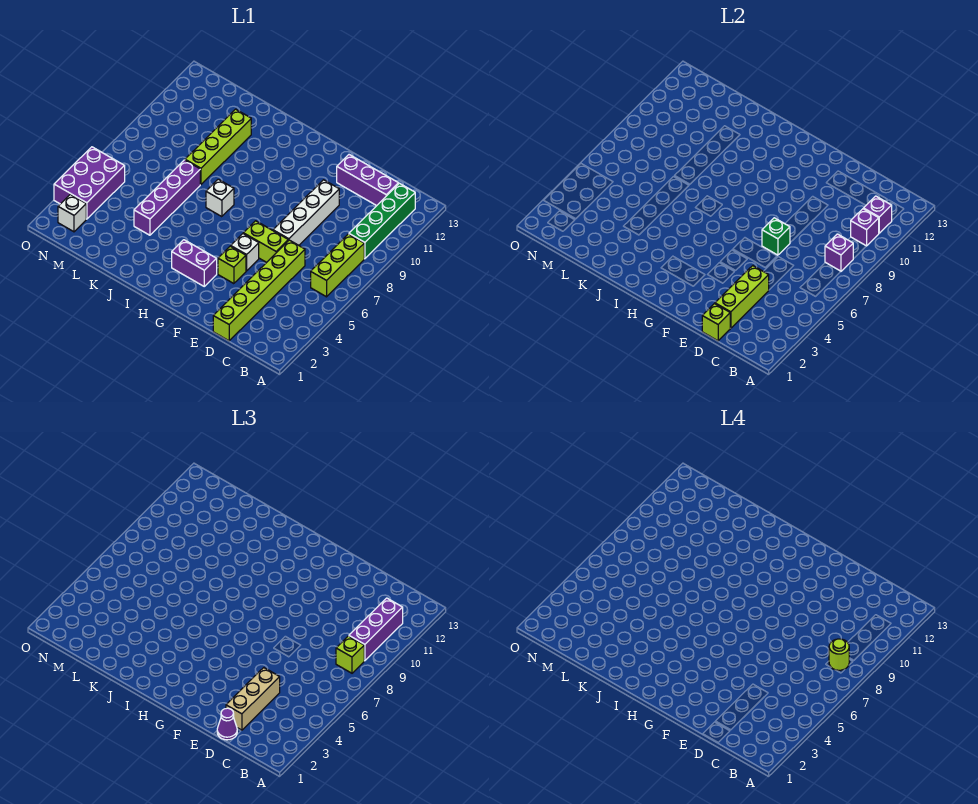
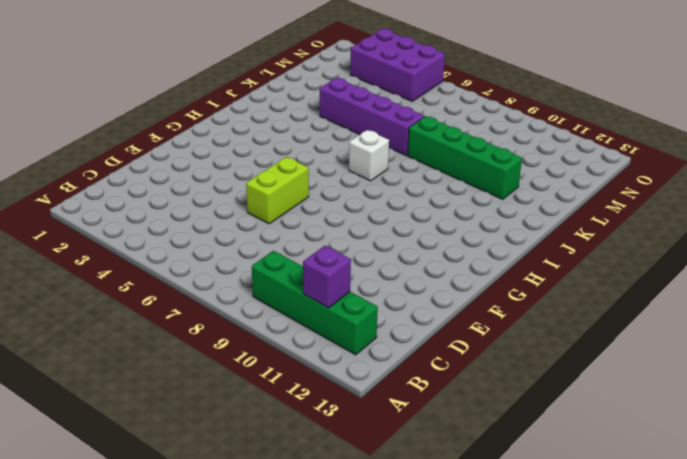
green brick K8:K11 level 1 -> lime brick K8:K11 level 1
none -> lime brick B6:B8 level 1
none -> purple brick C12:E12 level 1
none -> lime brick D1:D6 level 1

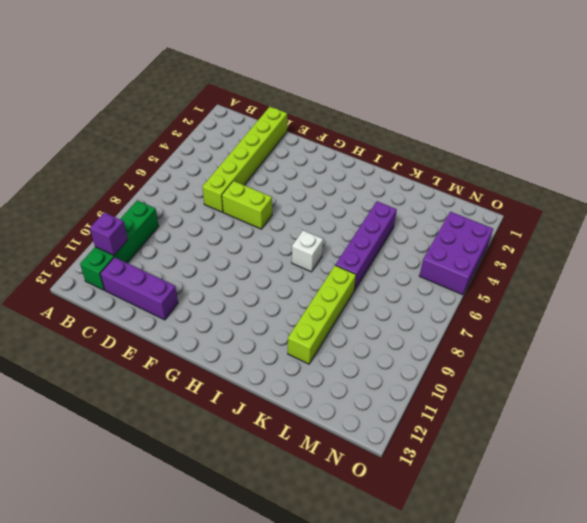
none -> lime brick B6:B8 level 1
none -> white brick E7:E10 level 1
none -> lime brick F4 level 1

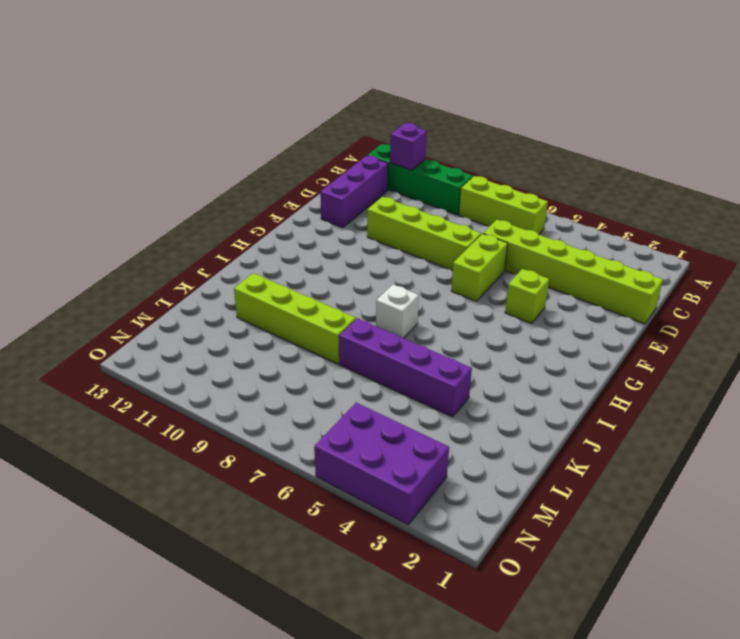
lime brick E7:E10 level 1 -> white brick E7:E10 level 1
none -> white brick F5 level 1
none -> purple brick G3:H3 level 1
none -> white brick N2 level 1

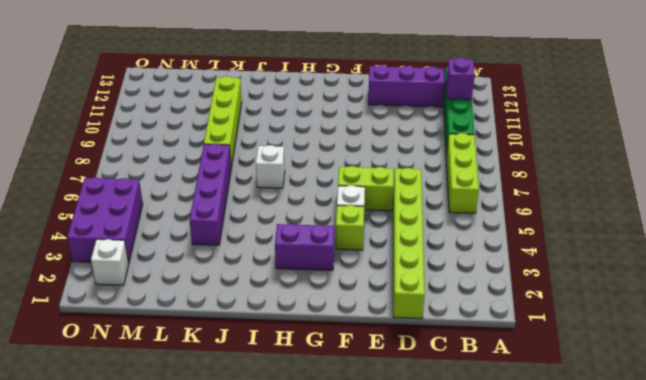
none -> white brick E7:E10 level 1
none -> purple brick B8 level 2
none -> purple brick B10 level 2

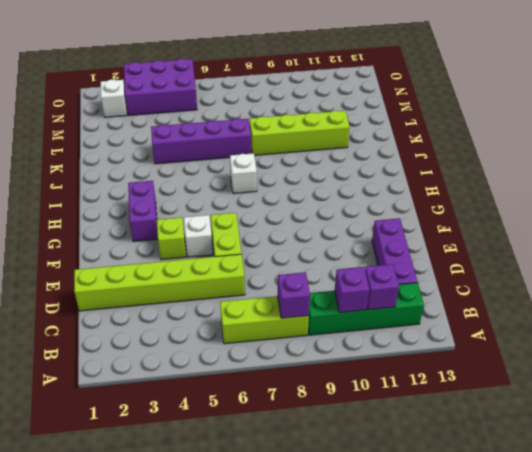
none -> white brick E7:E10 level 1
none -> lime brick D1 level 2
none -> lime brick D2:D4 level 2

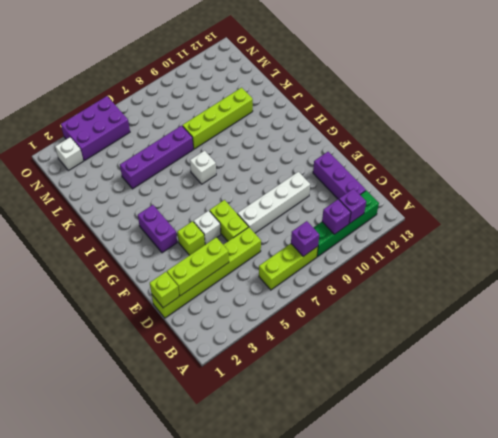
none -> green brick E7 level 2
none -> lime brick B8 level 3
none -> purple brick B9:B11 level 3

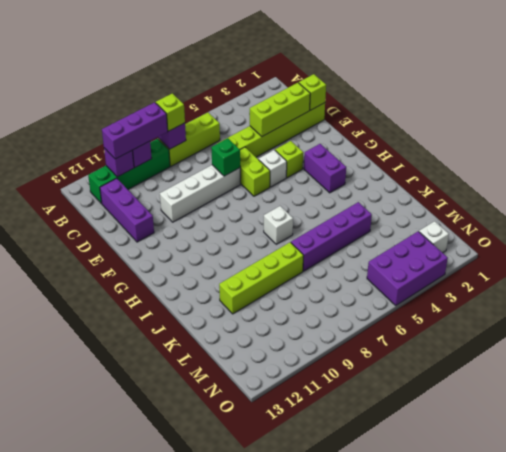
none -> purple cone D1 level 3
none -> tan brick D2:D4 level 3
none -> lime round brick B8 level 4

